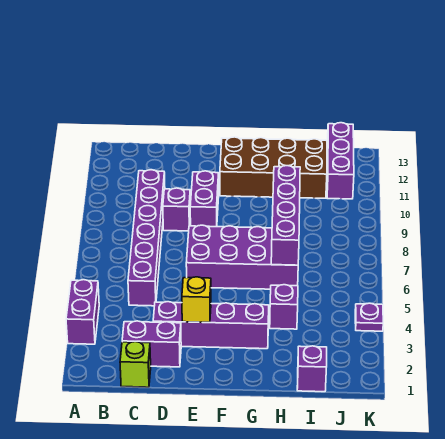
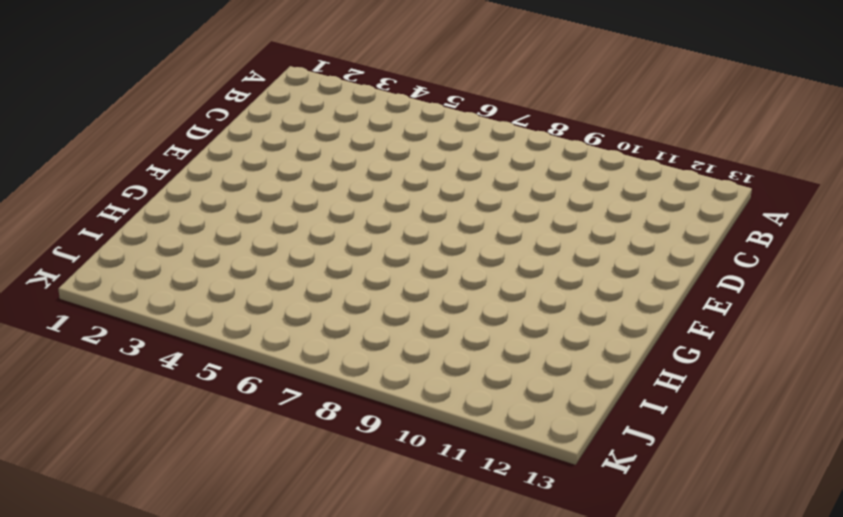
none -> purple brick A3:A4 level 1
none -> lime brick C1 level 1
none -> purple brick C2:D2 level 1

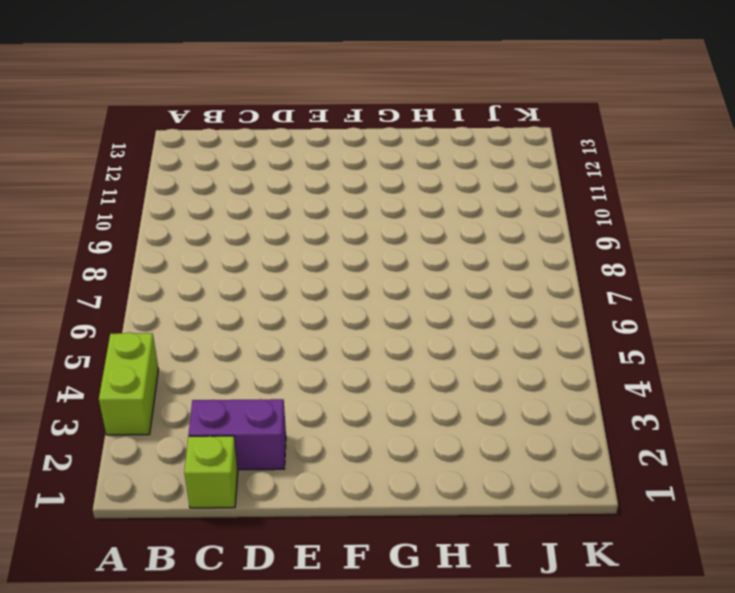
lime brick A3:A4 level 1 -> purple brick A3:A4 level 1
none -> purple brick C5:C10 level 1
none -> purple brick D3:G3 level 1
none -> purple brick D9 level 1

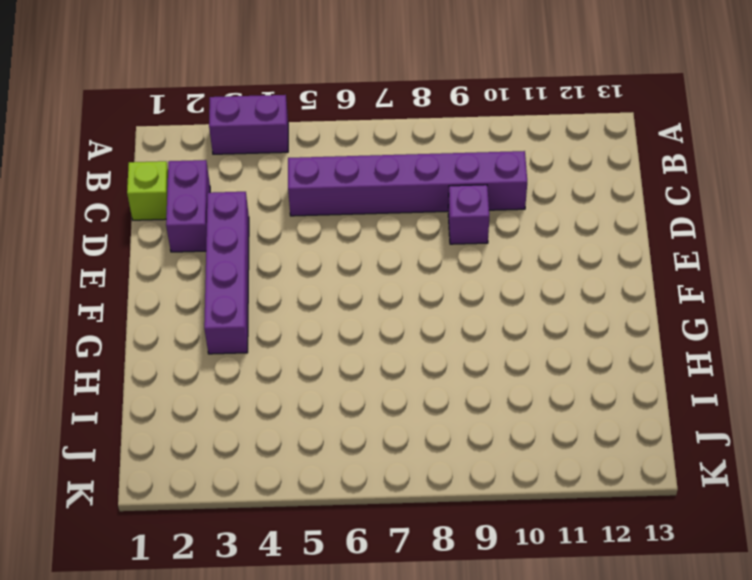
none -> purple brick E6:H7 level 1
none -> purple brick E9:E10 level 1
none -> brown brick F11:I12 level 1

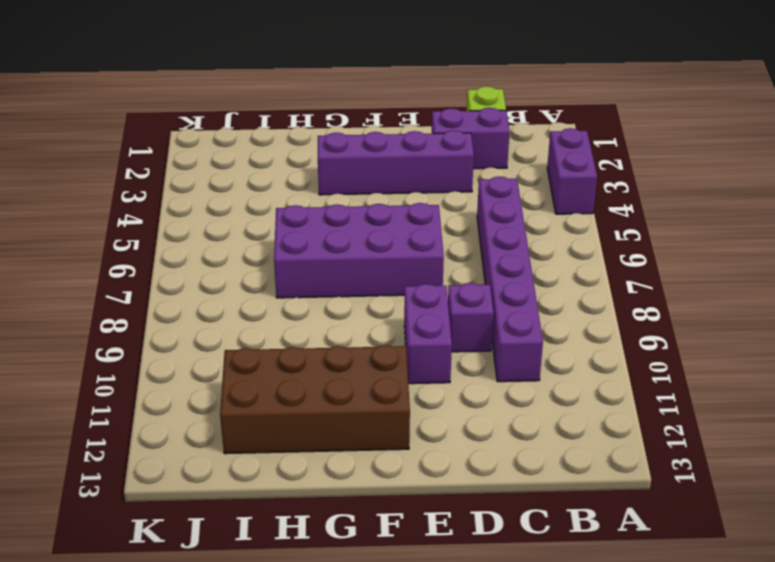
none -> purple brick H4 level 1
none -> purple brick I1 level 1
none -> purple brick J11:J13 level 1

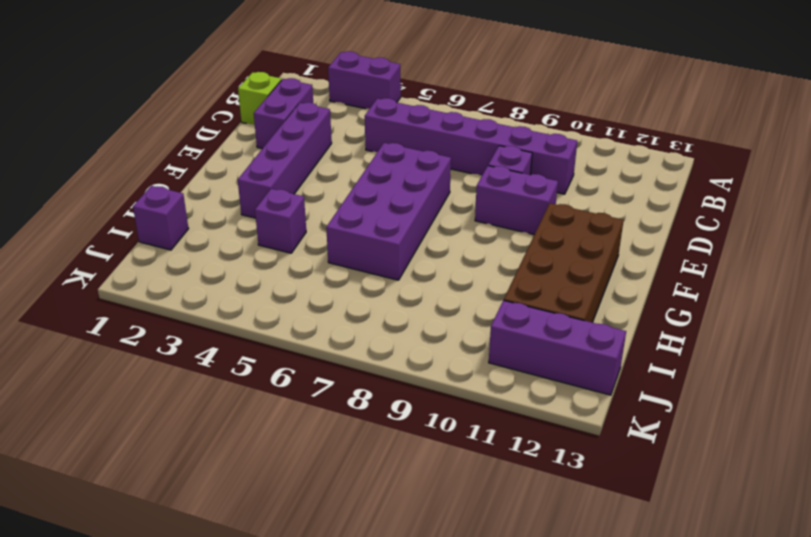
none -> purple plate K4 level 1
none -> yellow brick E3 level 2
none -> purple brick H6:H9 level 2

